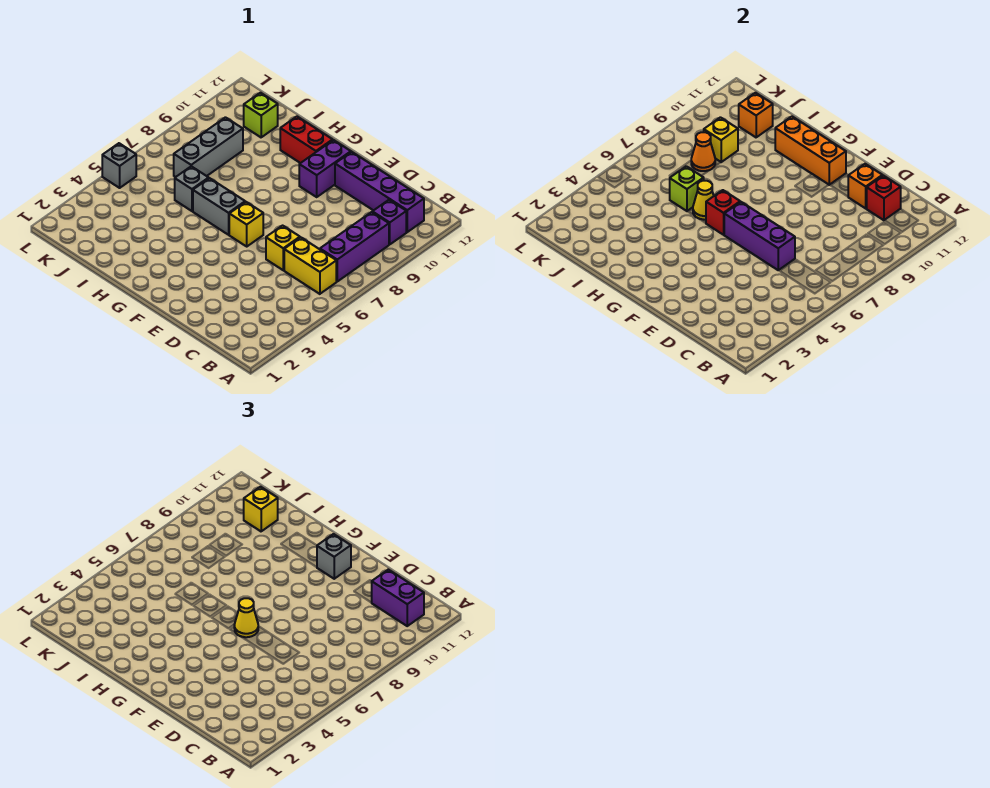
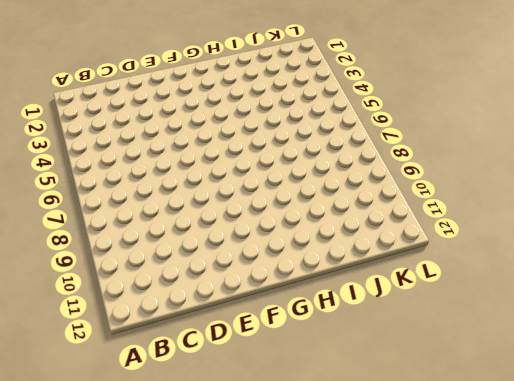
none -> yellow brick B6:C6 level 1
none -> purple brick B7:B9 level 1
none -> purple brick B10 level 1

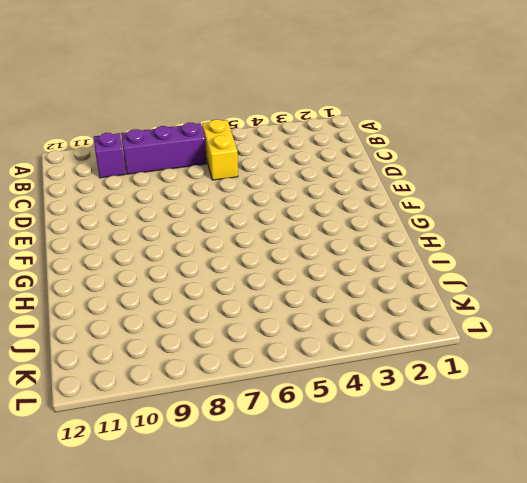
none -> purple brick B11:E11 level 1
none -> yellow brick D6 level 1
none -> yellow brick F6 level 1

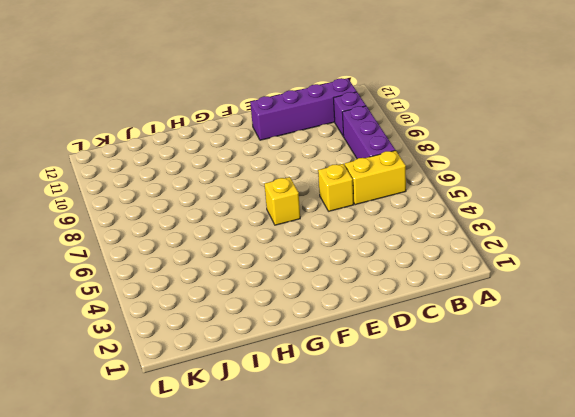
none -> purple brick F10:F11 level 1
none -> grey brick G6:H6 level 1
none -> red brick G11:H11 level 1

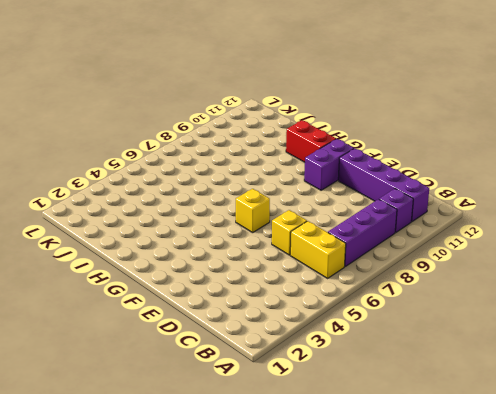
none -> grey brick G6:H6 level 1
none -> grey brick I6 level 1
none -> grey brick J7:J9 level 1

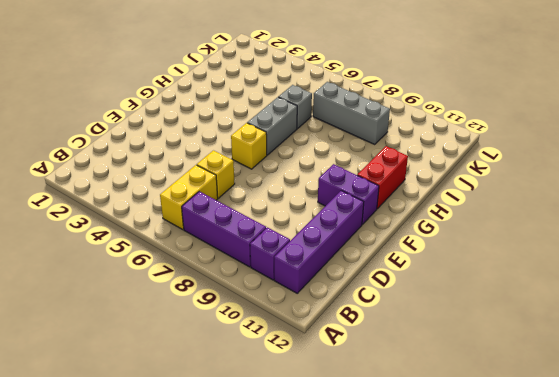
none -> lime brick J11 level 1
none -> grey brick L5 level 1
none -> red brick C11 level 2

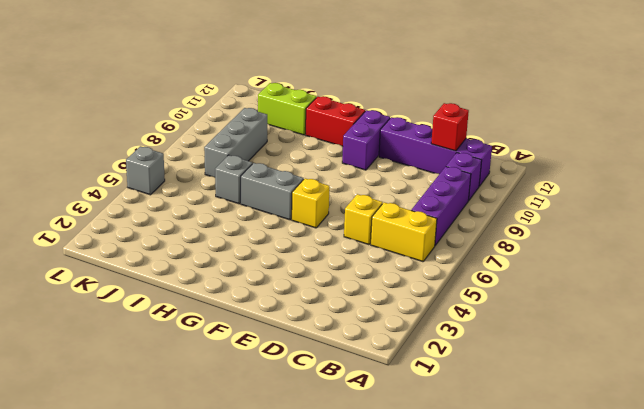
lime brick I11:J11 level 1 -> lime brick J11 level 1
none -> purple brick D6:F6 level 2
none -> orange brick D11 level 2
none -> orange brick F11:H11 level 2

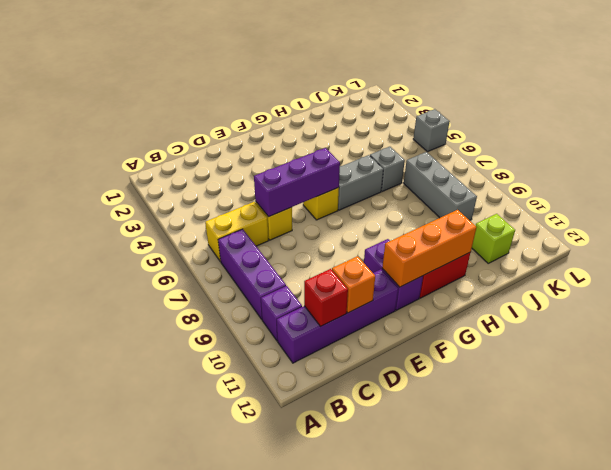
none -> red brick G6 level 2
none -> yellow cone H6 level 2
none -> lime brick I6 level 2

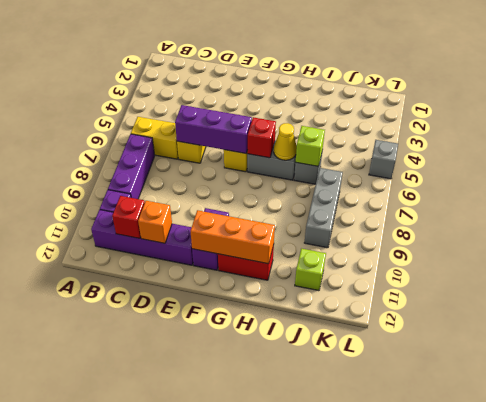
none -> orange cone J8 level 2
none -> yellow brick J9 level 2
none -> orange brick J11 level 2

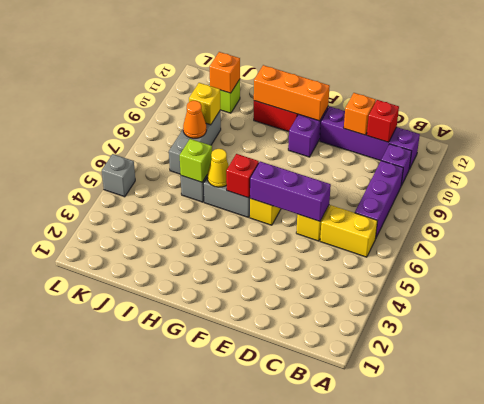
none -> purple brick B11:C11 level 3
none -> yellow cone F6 level 3
none -> grey brick F11 level 3

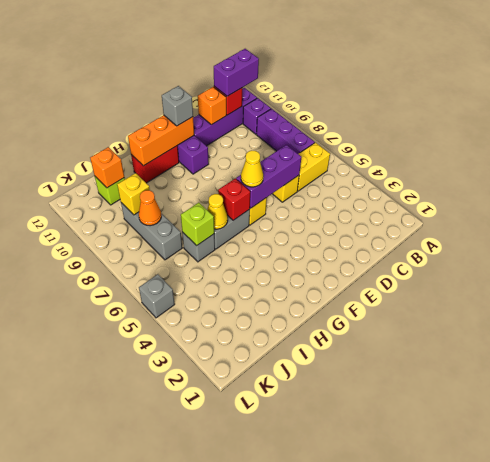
none -> yellow brick J11 level 3

